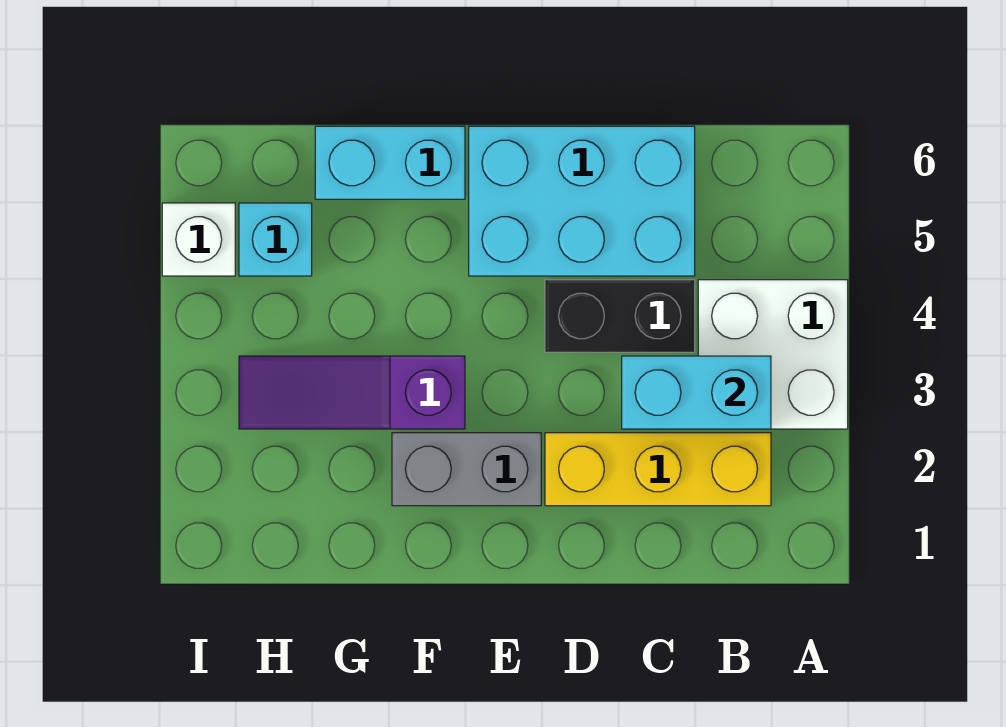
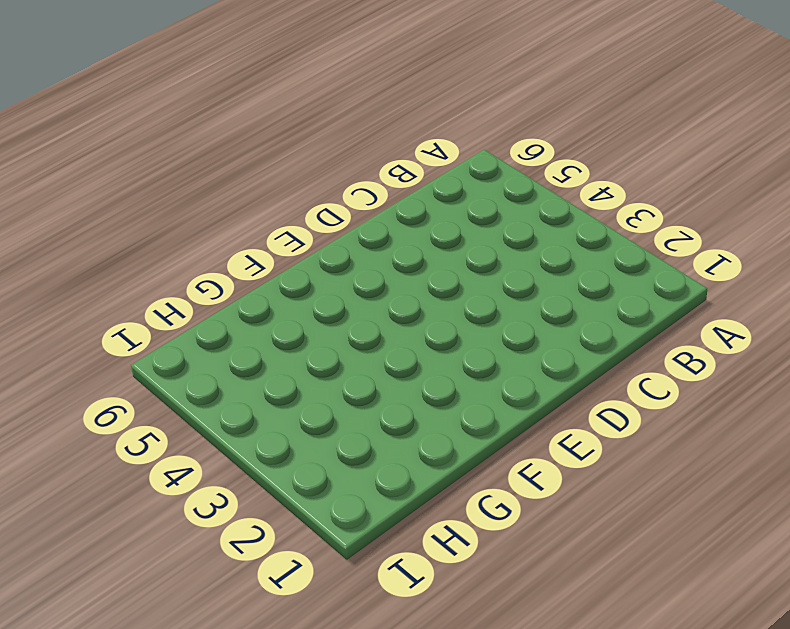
none -> white brick A3:B4 level 1
none -> yellow brick B2:D2 level 1

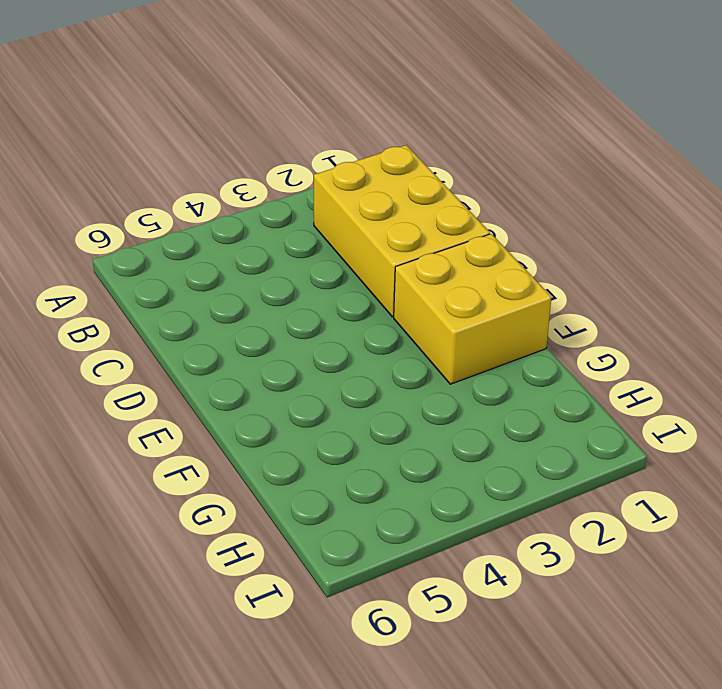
yellow brick B1:D2 level 1 -> yellow brick B2:D2 level 1
yellow brick E1:F2 level 1 -> grey brick E2:F2 level 1
none -> white brick A3:B4 level 1
none -> black brick C4:D4 level 1

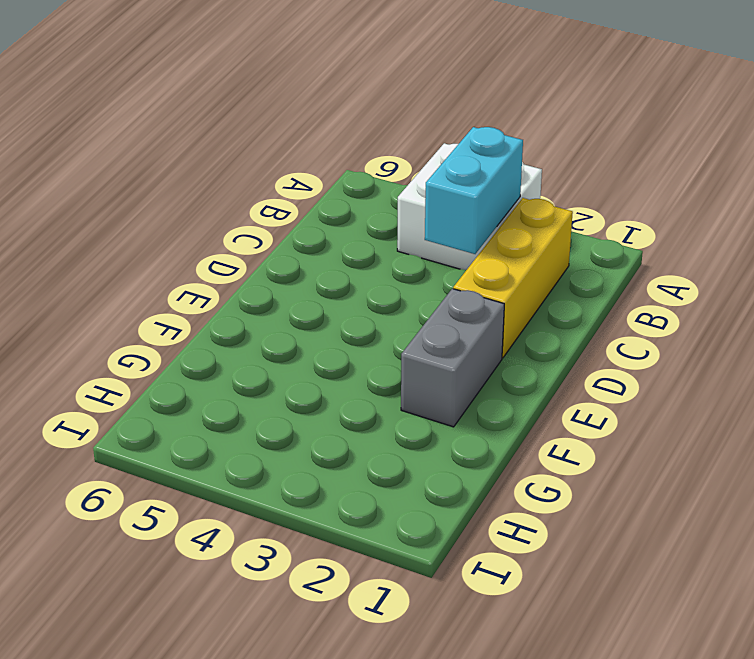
none -> black brick C4:D4 level 1
none -> cyan brick C5:E6 level 1

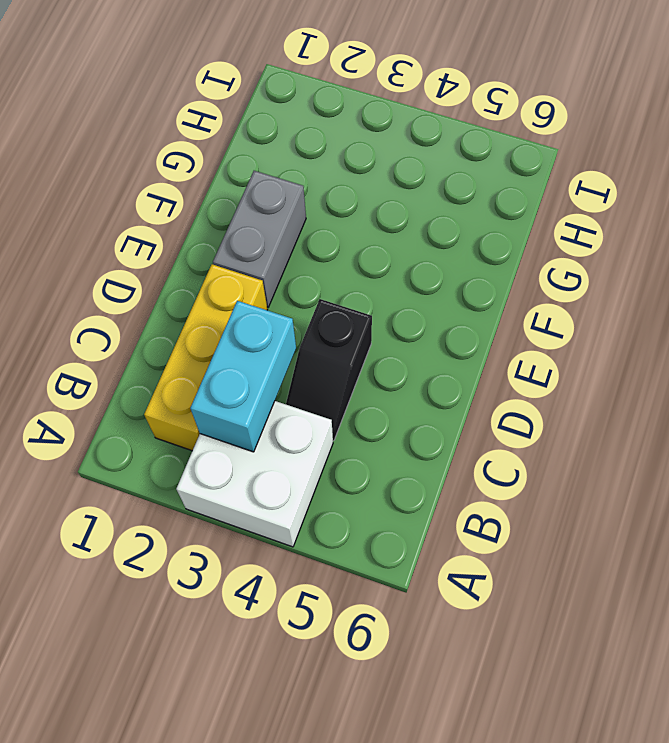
black slope C4:D4 level 1 top D -> black brick C4:D4 level 1
none -> cyan brick C5:E6 level 1
none -> purple slope F3:H3 level 1 top F

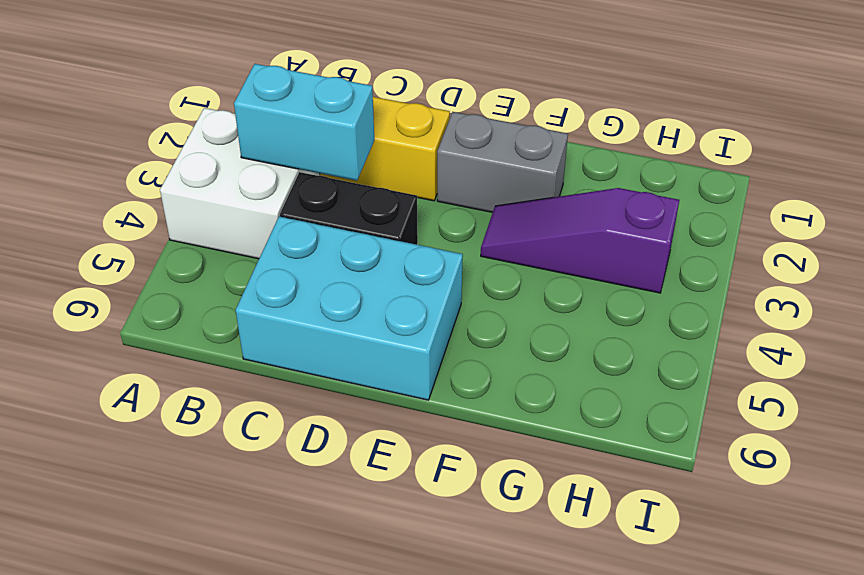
purple slope F3:H3 level 1 top H -> purple slope F3:H3 level 1 top F
none -> cyan brick F6:G6 level 1
none -> cyan brick H5 level 1

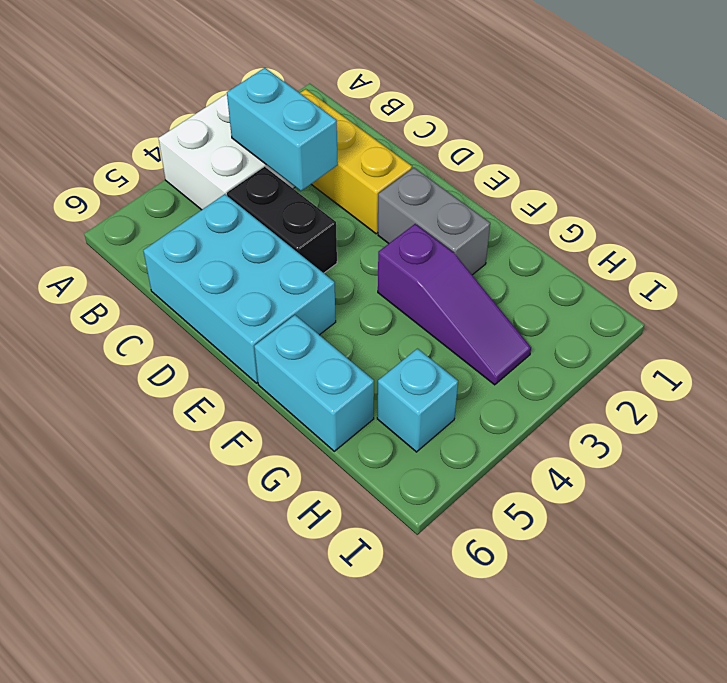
none -> white brick I5 level 1

